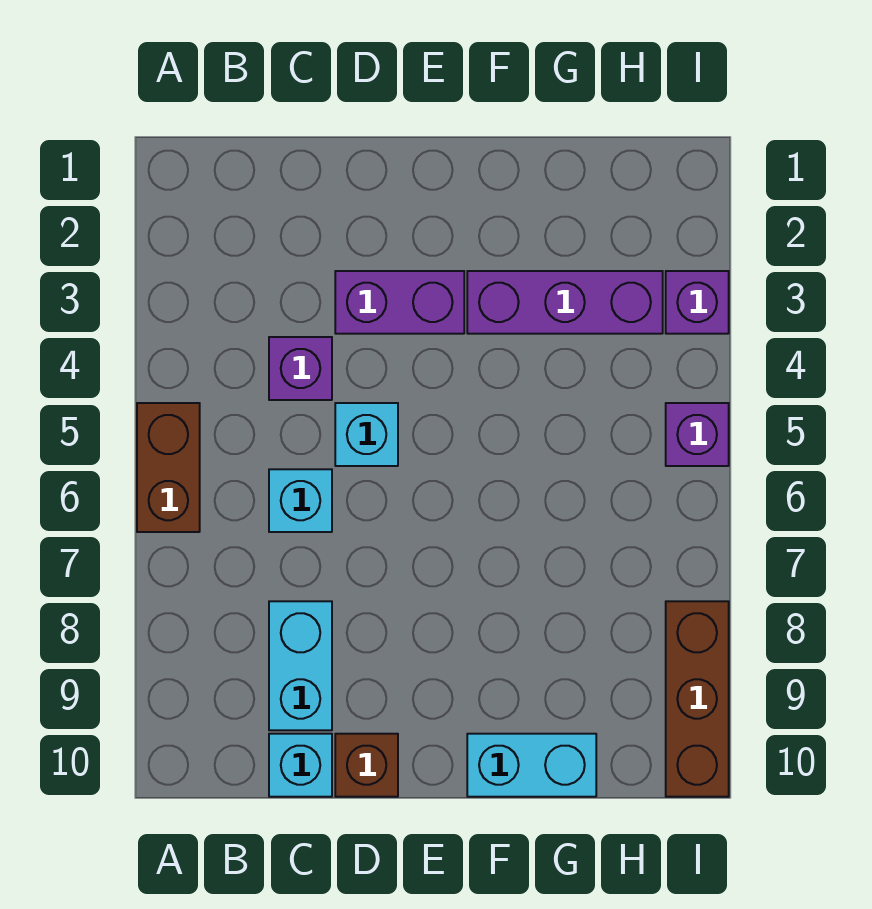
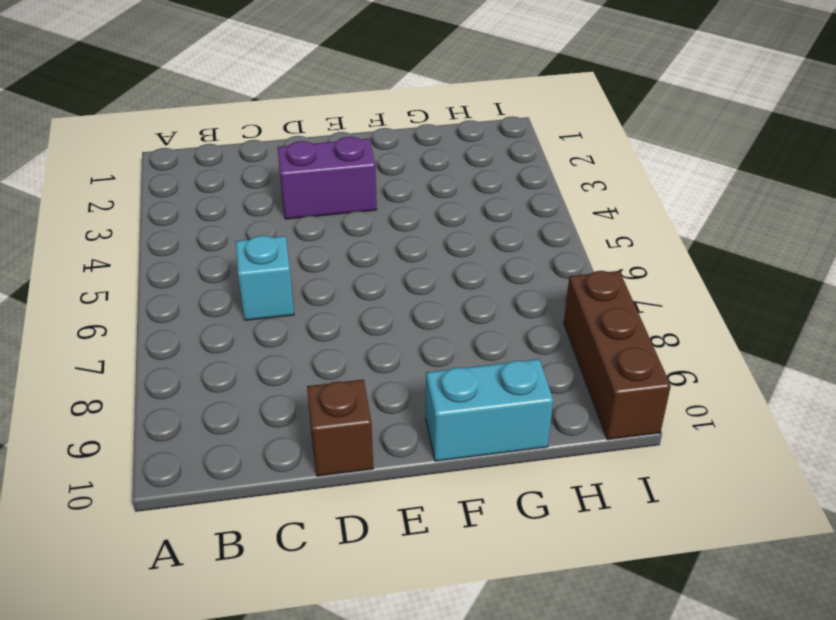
none -> brown brick A5:A6 level 1
none -> purple brick C4 level 1
none -> cyan brick C8:C9 level 1

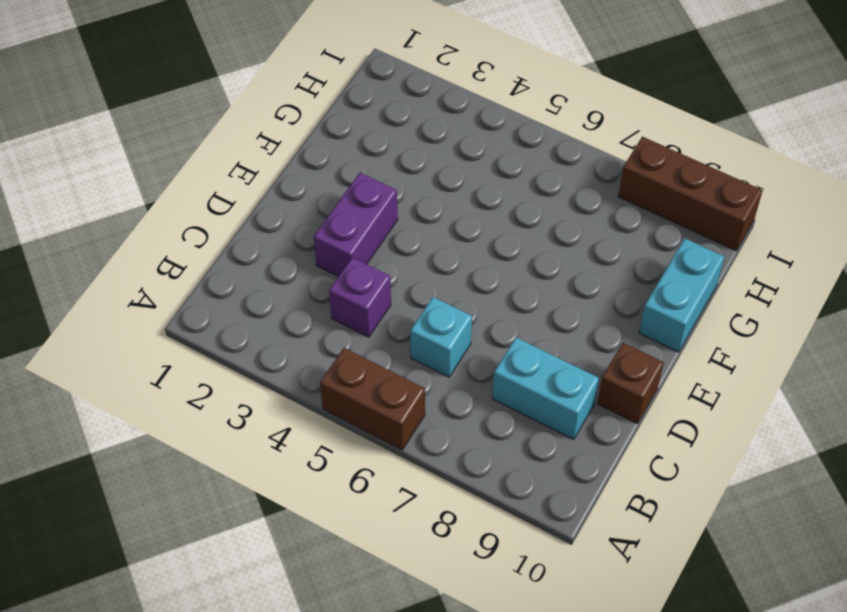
none -> cyan brick C10 level 1
none -> cyan brick D5 level 1
none -> purple brick F3:H3 level 1

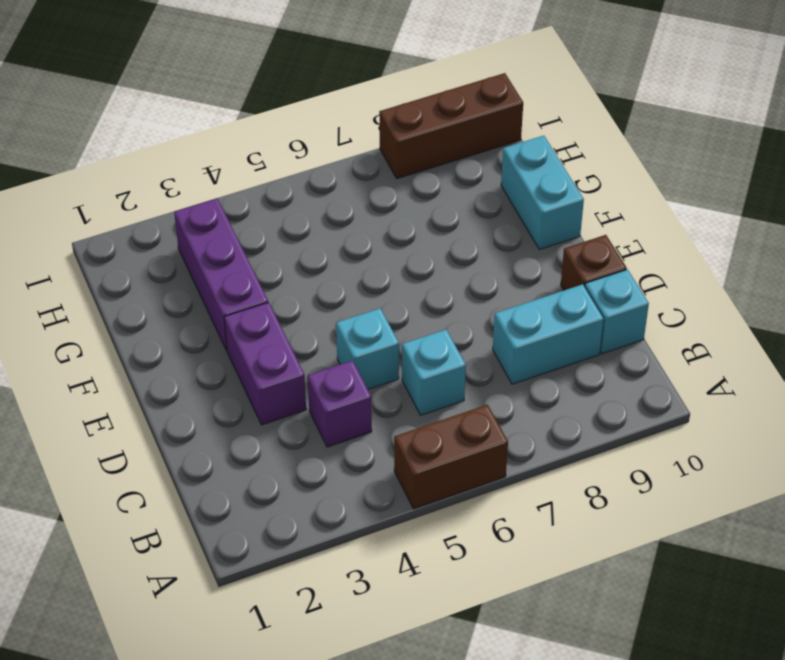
none -> purple brick I3 level 1
none -> purple brick I5 level 1

